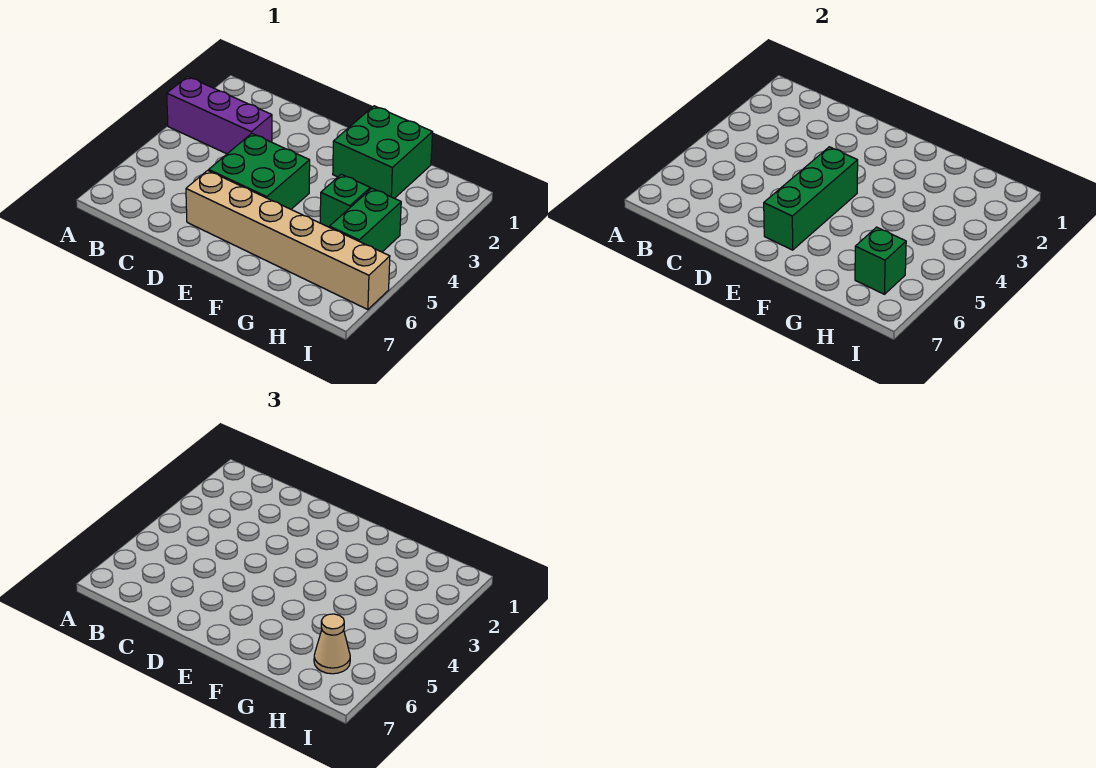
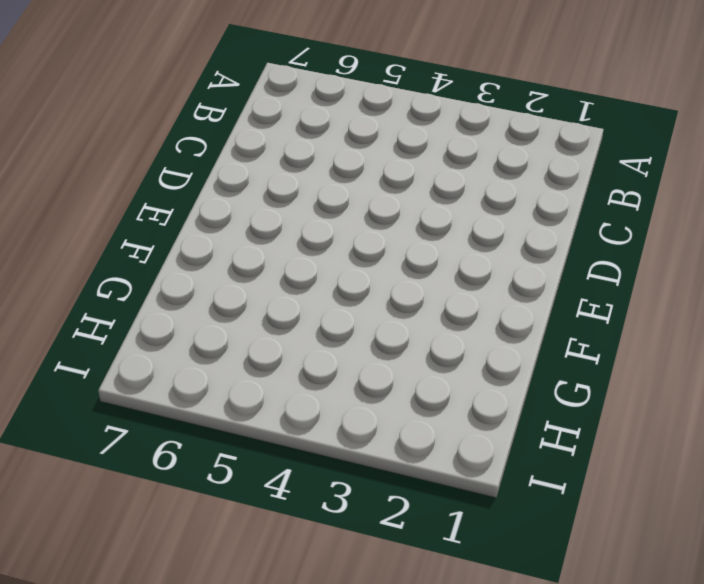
none -> purple brick A3:C3 level 1
none -> green brick D4:E5 level 1

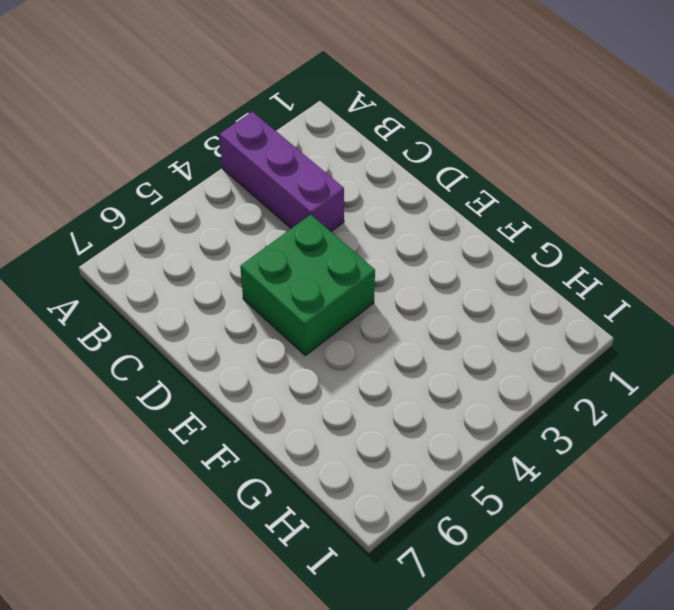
none -> tan brick D6:I6 level 1
none -> green brick F1:G2 level 1

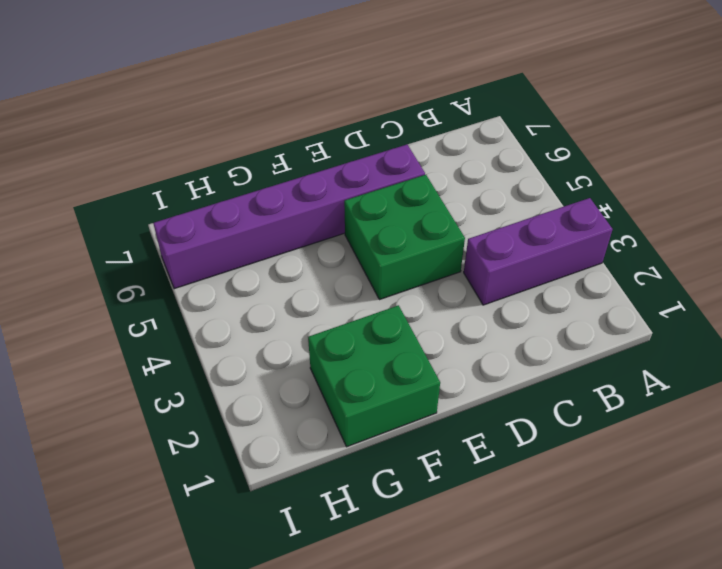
purple brick D6:I6 level 1 -> tan brick D6:I6 level 1
none -> green brick G4 level 1
none -> green brick H4:H5 level 1

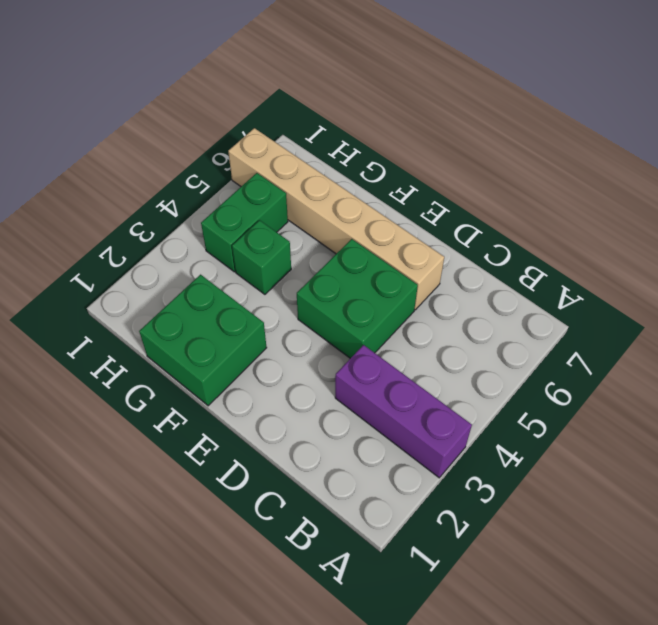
none -> green brick E4:E6 level 2
none -> green brick H6 level 2

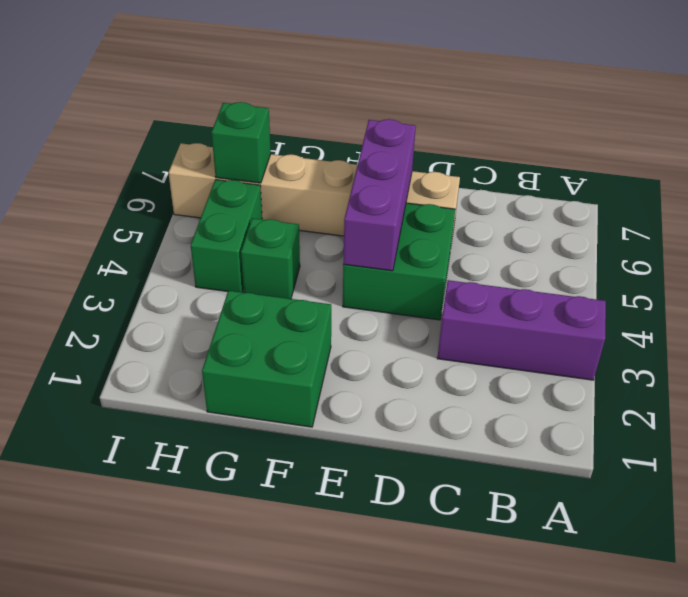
purple brick E4:E6 level 2 -> green brick E4:E6 level 2
none -> tan cone H6 level 3

